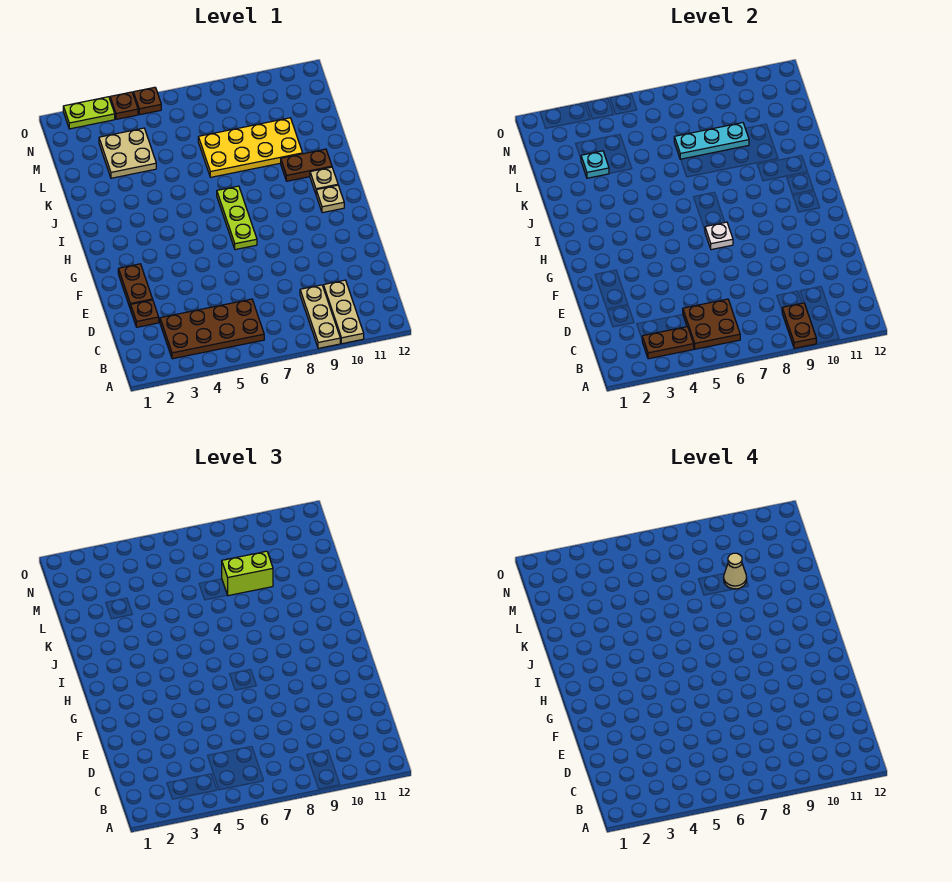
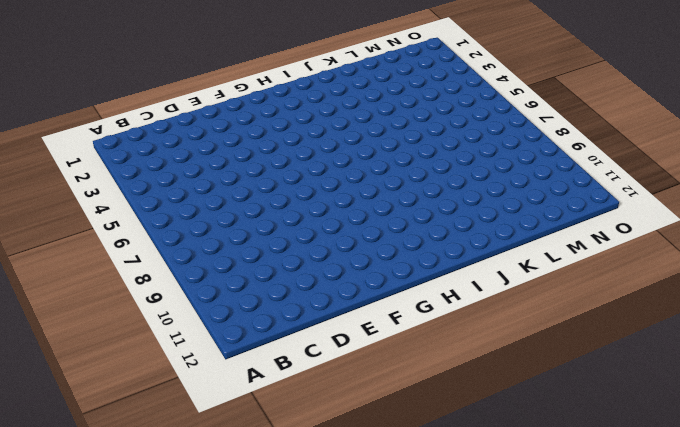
none -> tan plate A9:C9 level 1
none -> tan plate A10:C10 level 1
none -> brown plate B3:C6 level 1

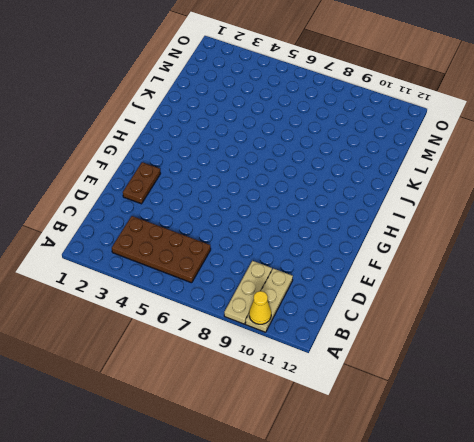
yellow cone A10 level 2 -> none
none -> brown plate D2 level 1
none -> lime plate G7:I7 level 1
none -> tan plate H11 level 1

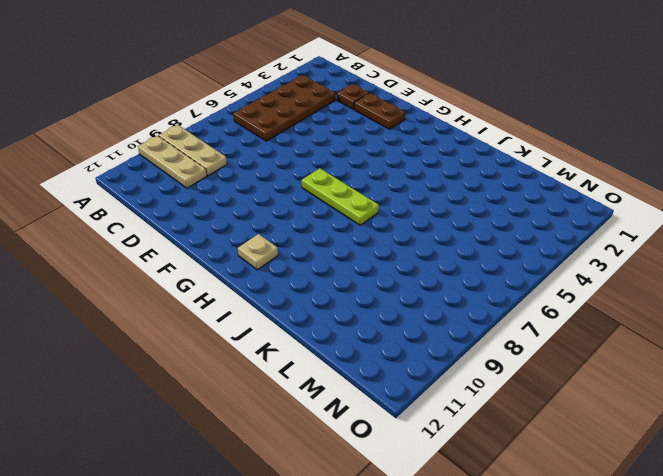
none -> tan plate I11 level 1
none -> brown plate J10:J11 level 1
none -> yellow plate K7:L10 level 1

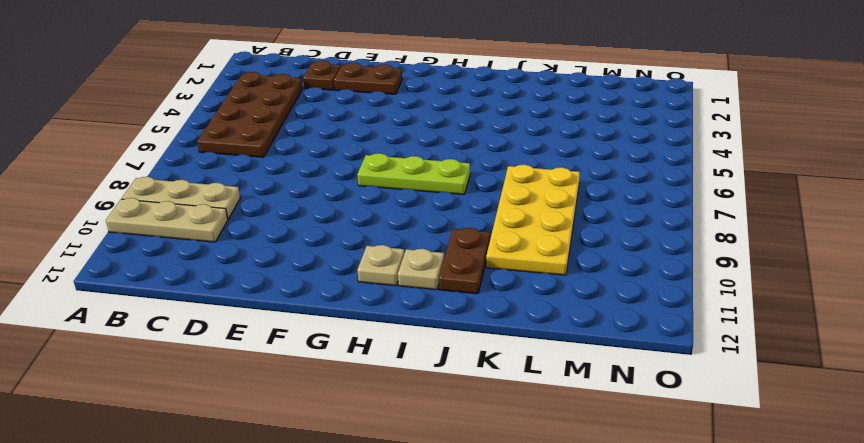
none -> tan plate L3:M4 level 1
none -> lime plate O2:O3 level 1
none -> brown plate O4 level 1

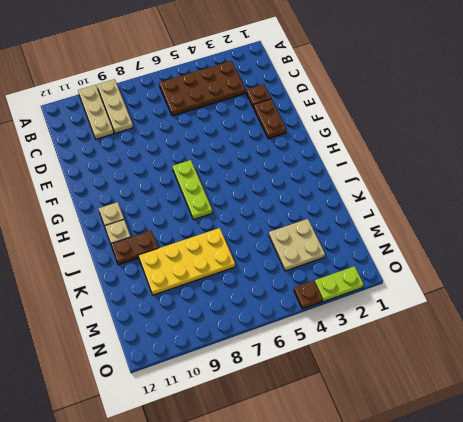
none -> brown plate O5 level 1
none -> brown plate A9:B9 level 2
none -> brown plate B3:B4 level 2

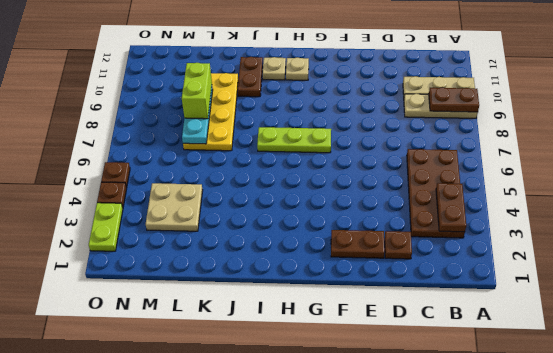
none -> brown plate B5:C6 level 2
none -> white plate G7 level 2
none -> cyan plate L3 level 2

